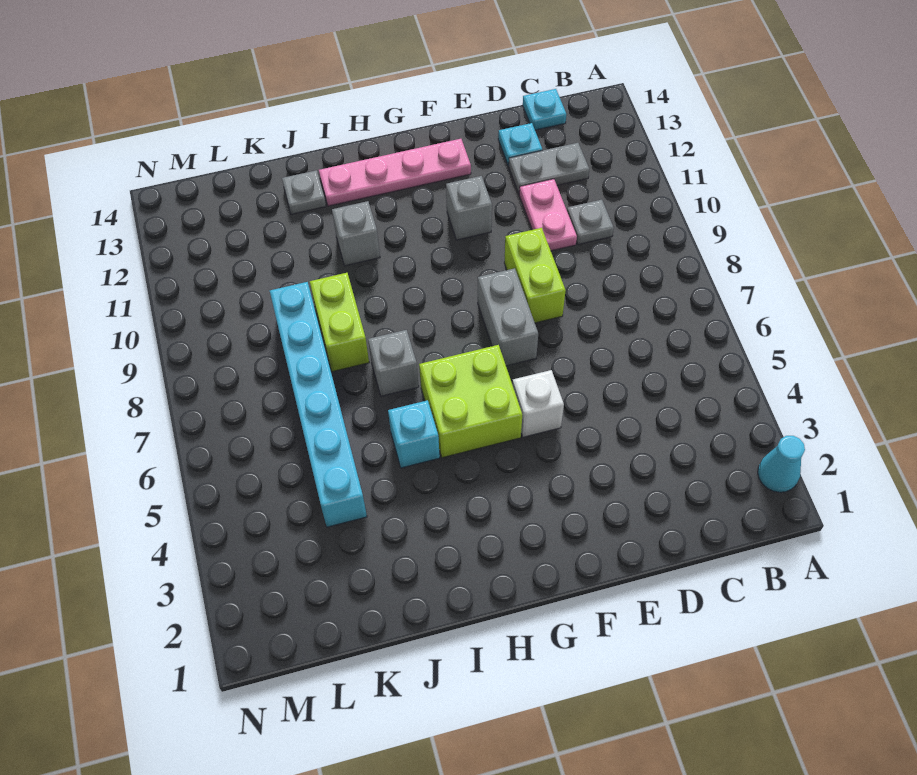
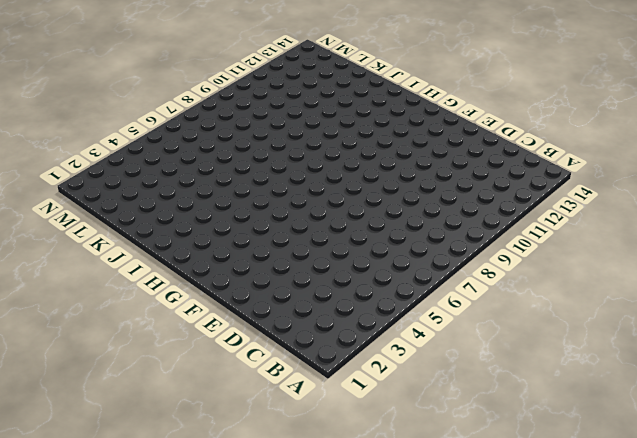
none -> cyan cone A2 level 1
none -> grey plate C10 level 1
none -> grey plate C12:D12 level 1

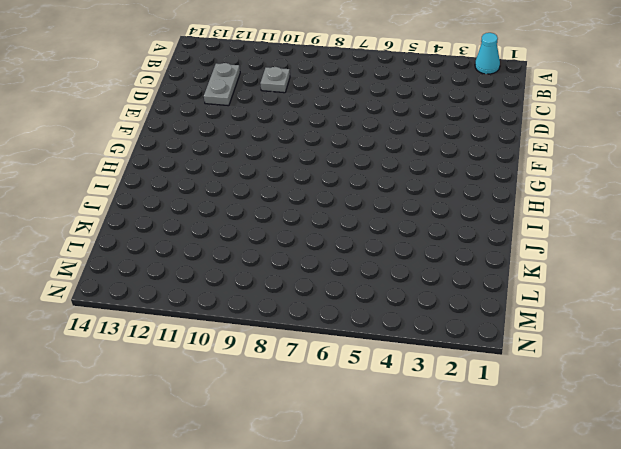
none -> cyan plate C14 level 1
none -> pink plate D10:D11 level 1
none -> cyan plate D13 level 1

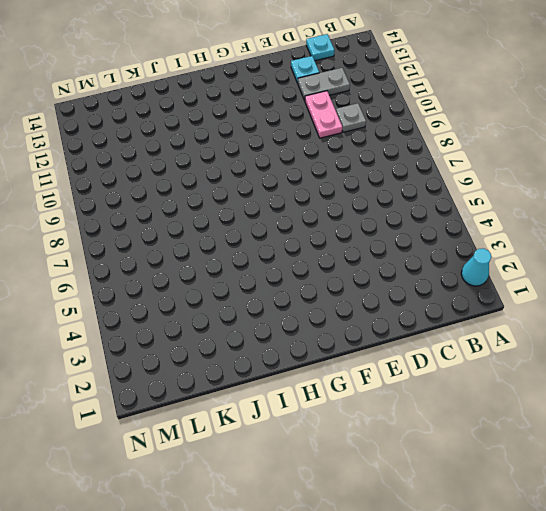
none -> lime brick E8:E9 level 1
none -> white brick F5 level 1
none -> grey brick F7:F8 level 1

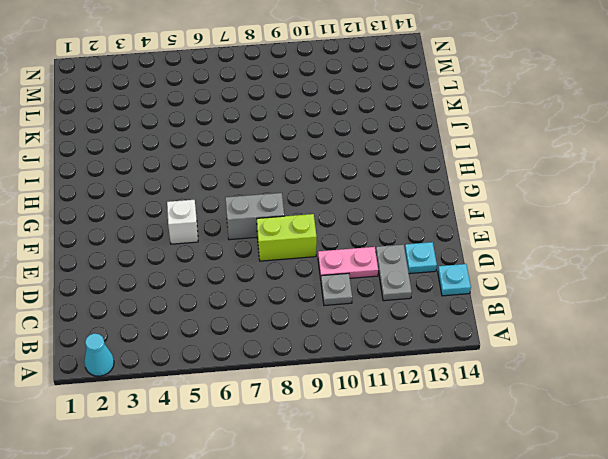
none -> grey brick F11 level 1
none -> pink plate F13:I13 level 1
none -> lime brick G5:H6 level 1

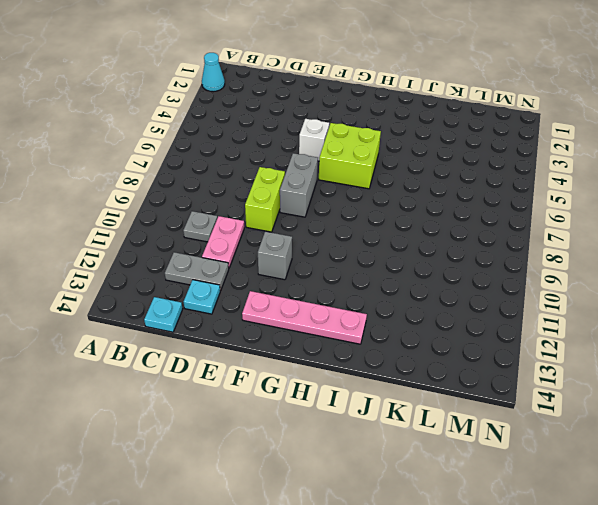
none -> cyan brick I5 level 1
none -> grey brick I7 level 1
none -> grey brick I11 level 1

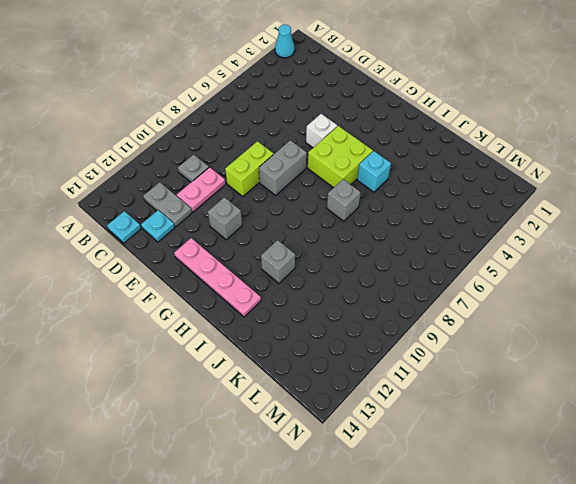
none -> lime brick J8:J9 level 1
none -> grey plate J13 level 1
none -> cyan brick K4:K9 level 1

